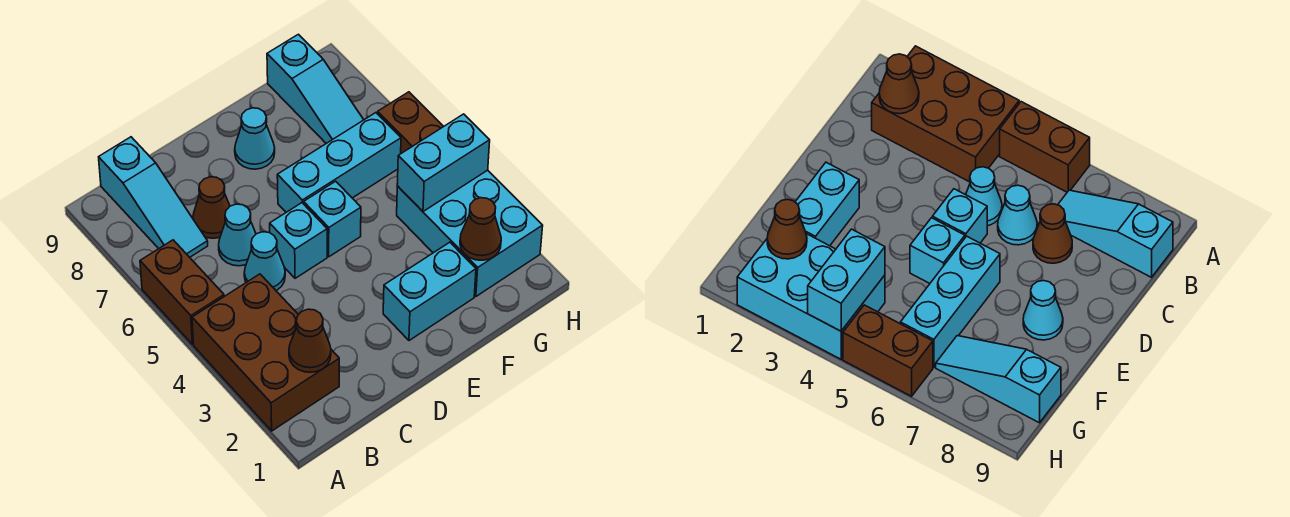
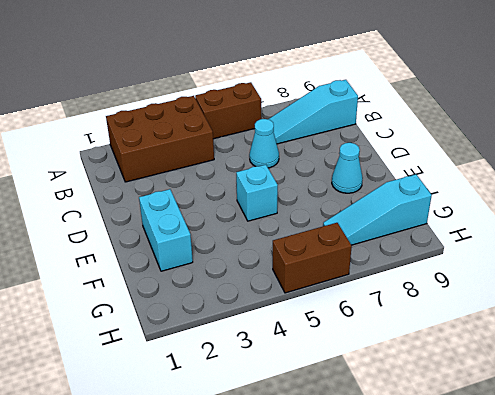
none -> cyan cone C5 level 1
none -> brown cone C7 level 1
none -> cyan brick D5 level 1

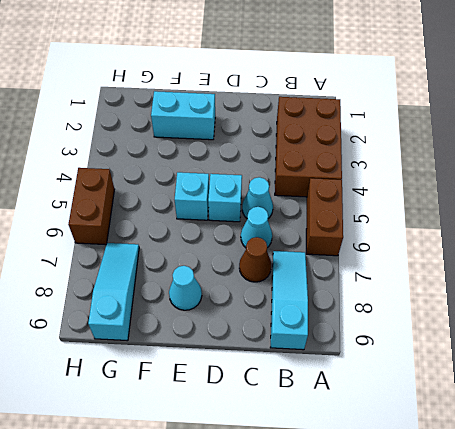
none -> cyan brick E6:G6 level 1
none -> cyan brick G2:H4 level 1
none -> brown cone B2 level 2

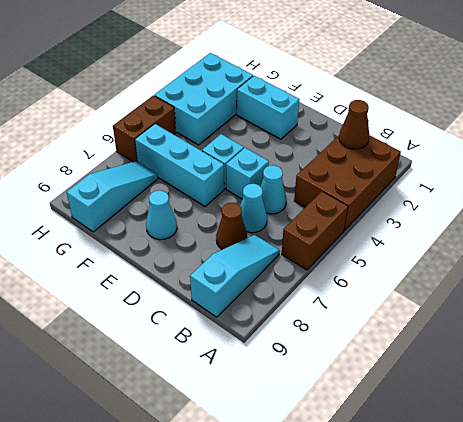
none -> brown cone G2 level 2
none -> cyan brick G4:H4 level 2

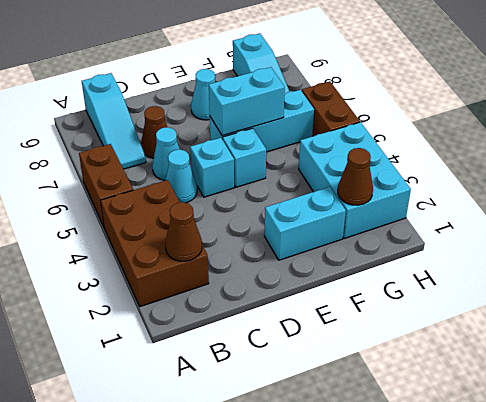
cyan brick E6:F6 level 2 -> cyan brick G4:H4 level 2

